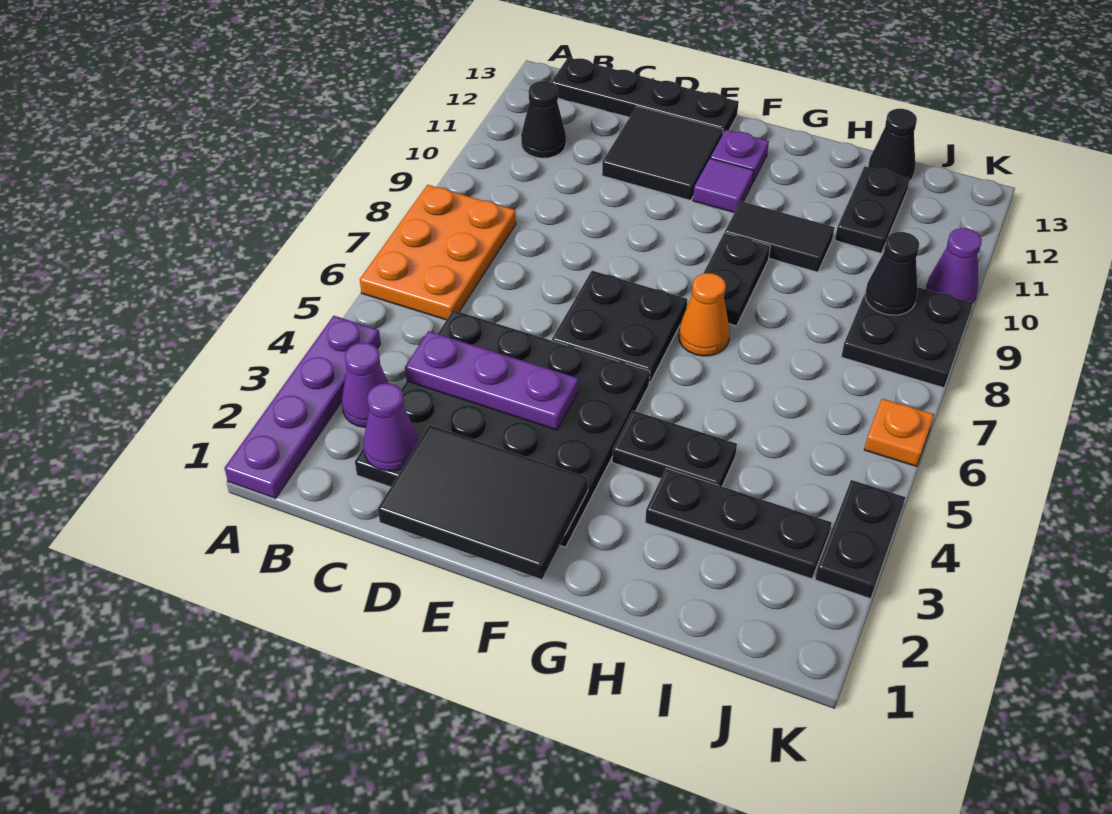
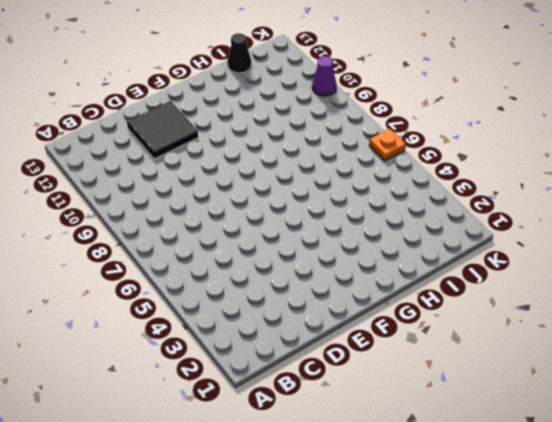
none -> purple plate A1:A4 level 1
none -> orange plate A6:B8 level 1
none -> purple cone B3 level 1

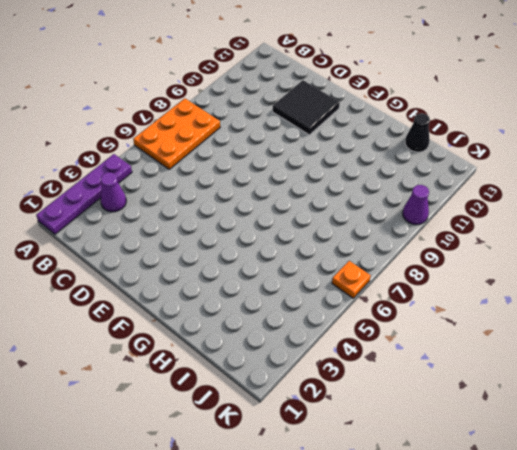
none -> black cone B11 level 1
none -> black plate B13:E13 level 1
none -> black plate C2:F5 level 1

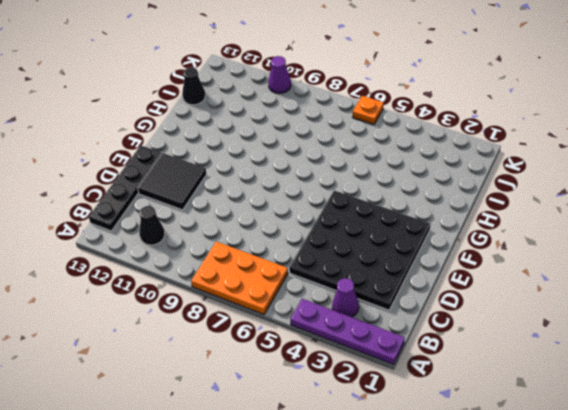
none -> black plate E6:F7 level 1
none -> purple tile F11 level 1
none -> purple plate F12 level 1

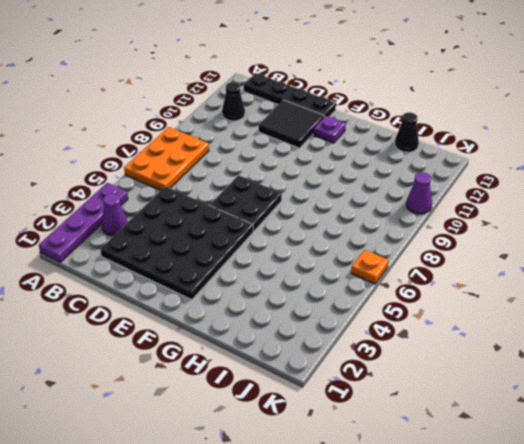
none -> purple tile F11 level 1
none -> black plate G4:H4 level 1
none -> orange cone G7 level 1

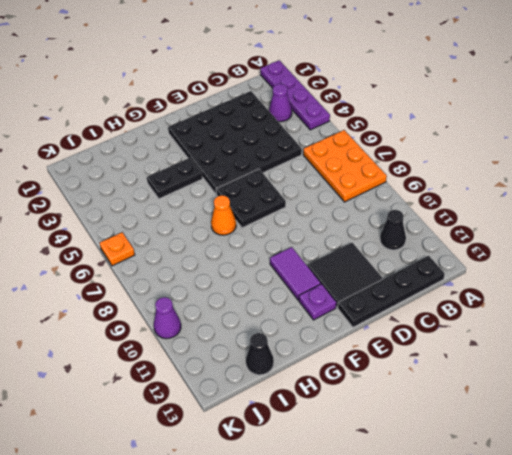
purple tile F10:F11 level 1 -> purple tile F11 level 1
none -> black plate G8:G9 level 1
none -> black tile G10:H10 level 1
none -> black plate H3:J3 level 1

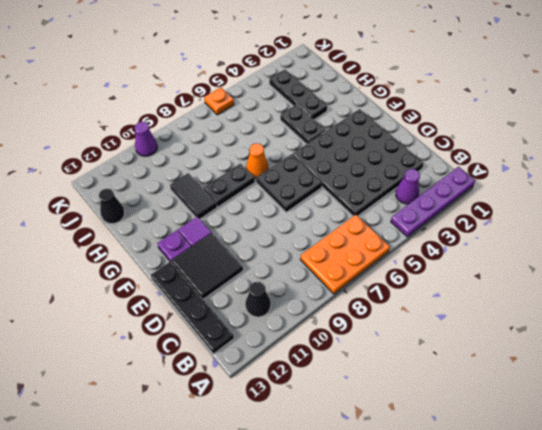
none -> black plate I11:I12 level 1
none -> black plate J8:K9 level 1
none -> black plate K3:K4 level 1

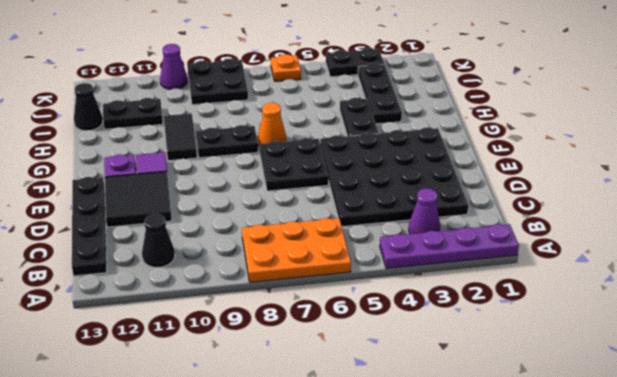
none -> purple cone C2 level 2
none -> purple plate C4:E4 level 2
none -> black tile D1:F2 level 2

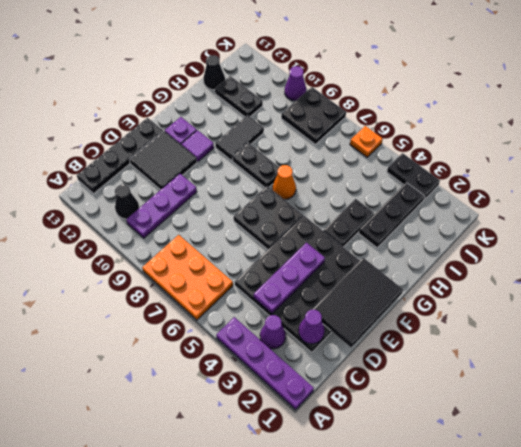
purple plate B10:D10 level 1 -> none
none -> black cone J9 level 2

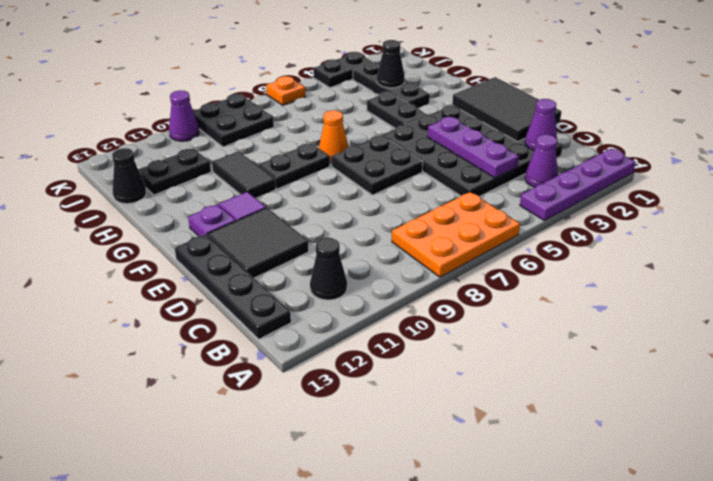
black cone I3 level 2 -> black cone J9 level 2

